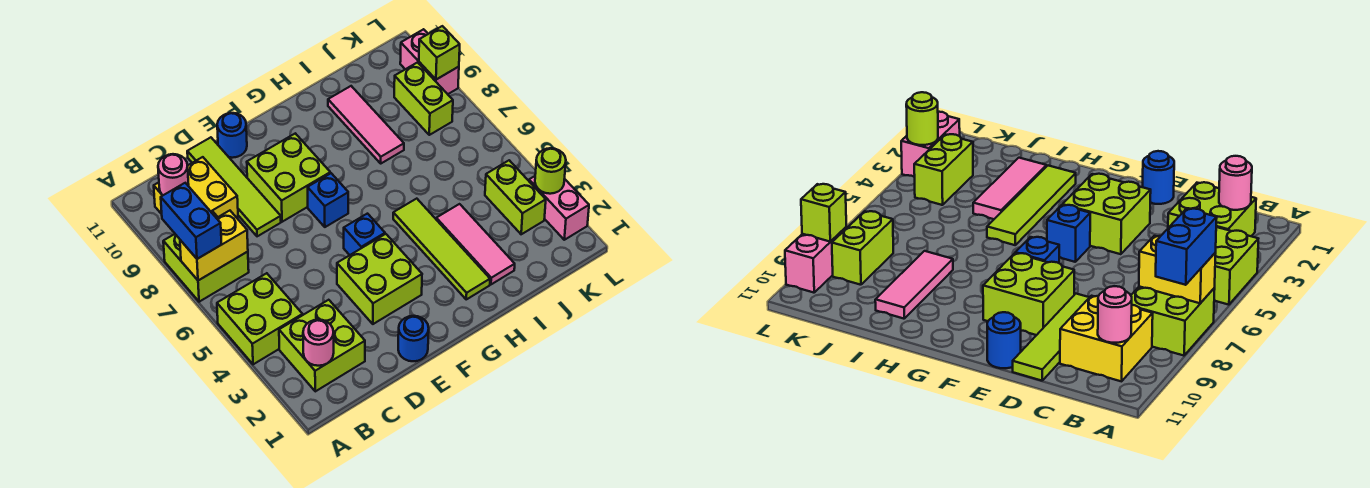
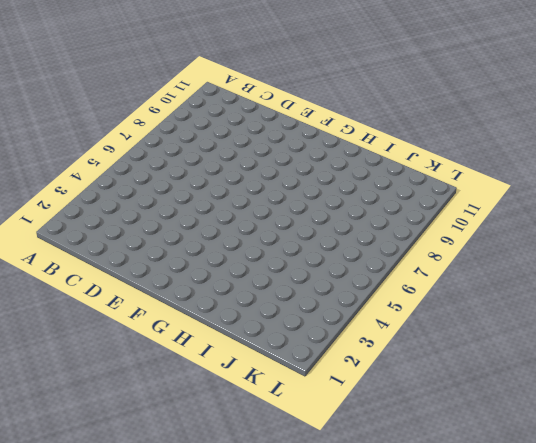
none -> lime brick A4:B5 level 1
none -> lime brick A7:B8 level 1
none -> lime brick B2:C3 level 1

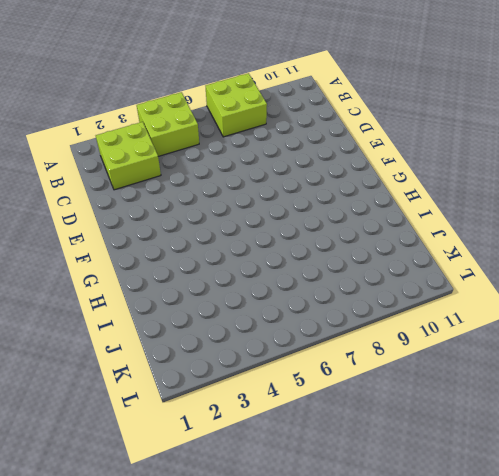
none -> yellow brick B9:C10 level 1
none -> lime tile D8:D11 level 1
none -> blue round brick E1 level 1

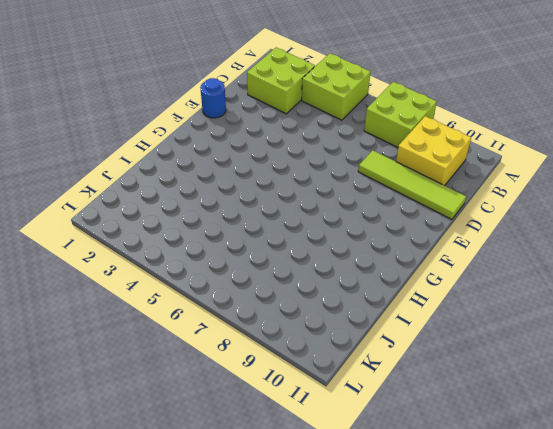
none -> lime brick E3:F4 level 1
none -> lime brick E8:F9 level 1
none -> blue round brick E11 level 1

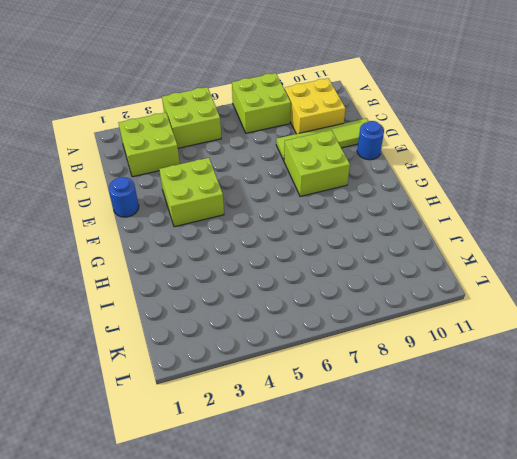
none -> blue brick F5 level 1
none -> blue brick F7 level 1
none -> lime tile H2:H5 level 1

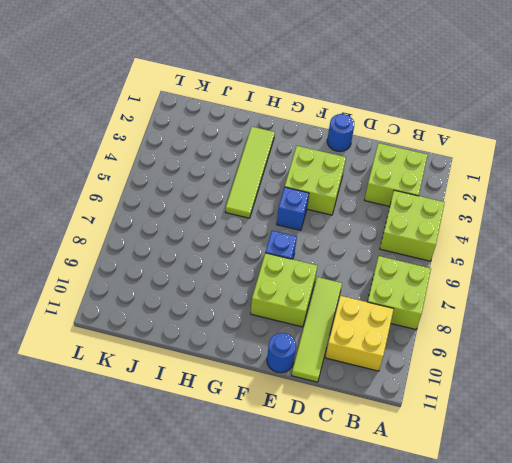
none -> pink tile I2:I4 level 1
none -> pink tile I8:I10 level 1
none -> lime brick K3:K4 level 1

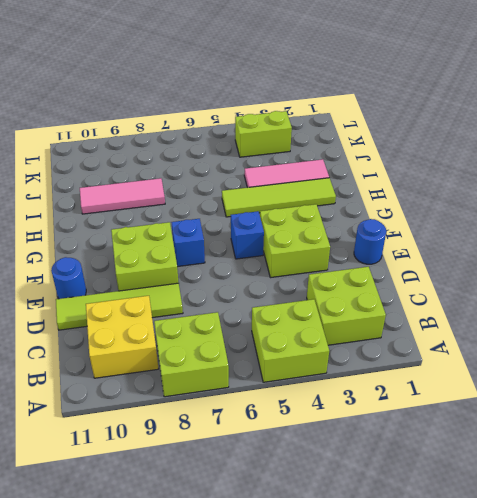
none -> lime brick K8:K9 level 1
none -> pink brick L2:L3 level 1
none -> pink brick L9:L10 level 1

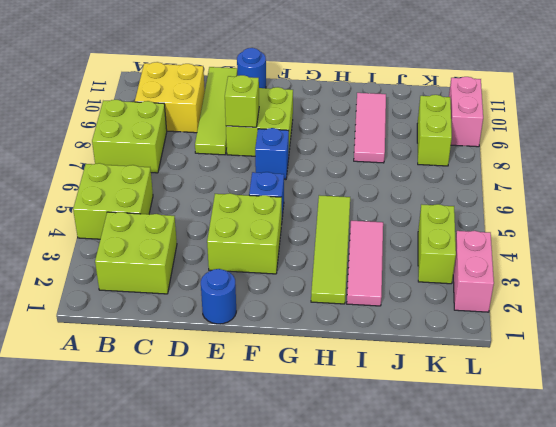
lime brick E8 level 2 -> lime brick L9 level 2
none -> yellow brick A7:B7 level 2
none -> pink round brick B2 level 2
none -> pink round brick B10 level 2

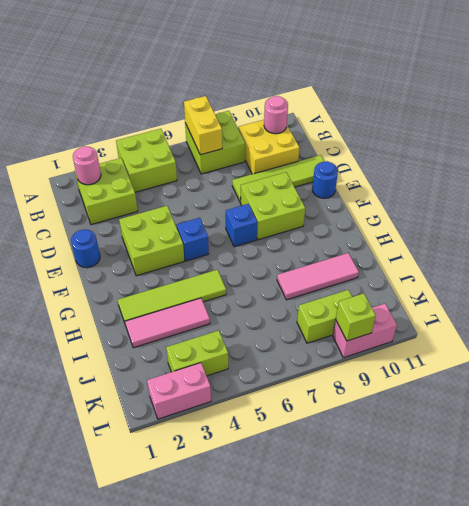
none -> lime round brick L3 level 2
none -> blue brick A7:A8 level 3

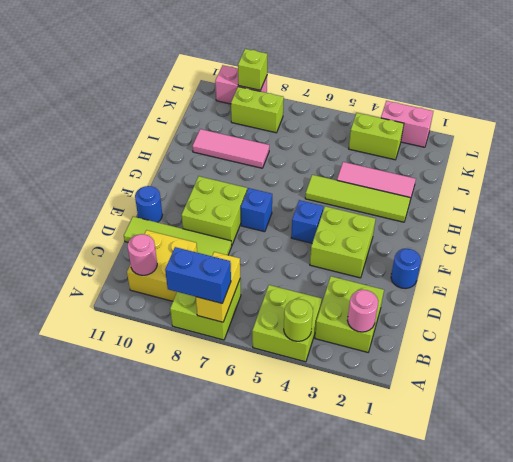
lime round brick A4 level 2 -> lime round brick L3 level 2

